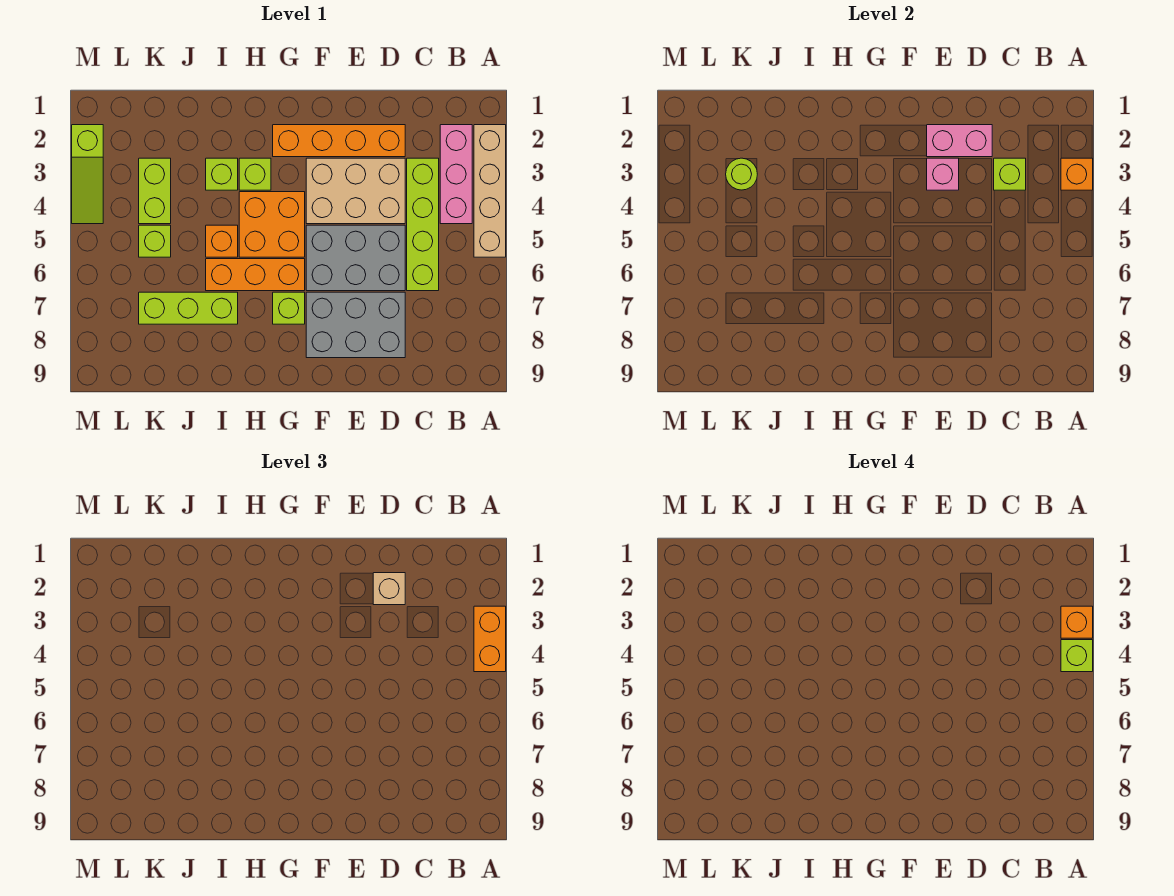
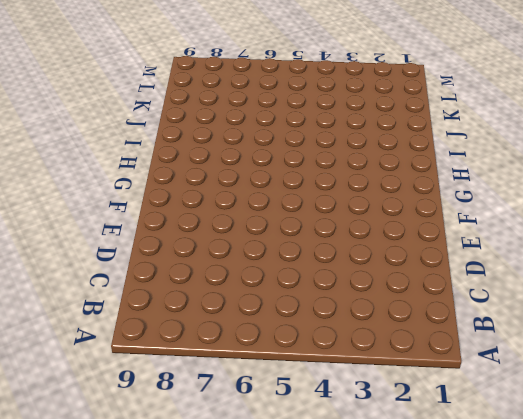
none -> tan brick A2:A5 level 1
none -> pink brick B2:B4 level 1
none -> lime brick C3:C6 level 1

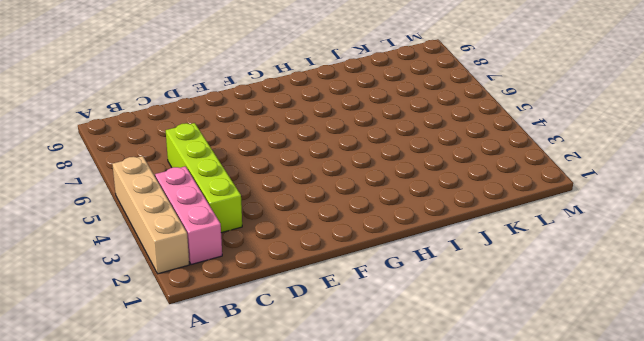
none -> orange brick D2:G2 level 1
none -> tan brick D3:F4 level 1
none -> grey brick D5:F6 level 1

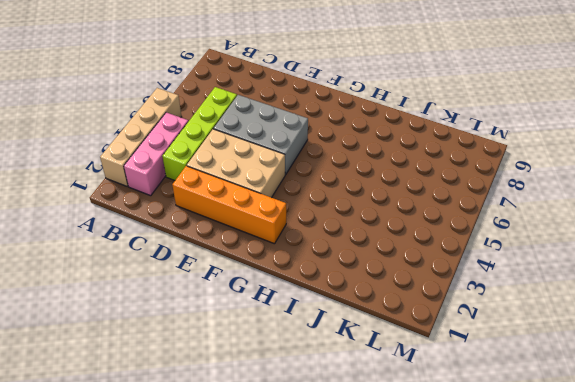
none -> grey brick D7:F8 level 1
none -> orange brick G4:H5 level 1
none -> orange brick G6:I6 level 1

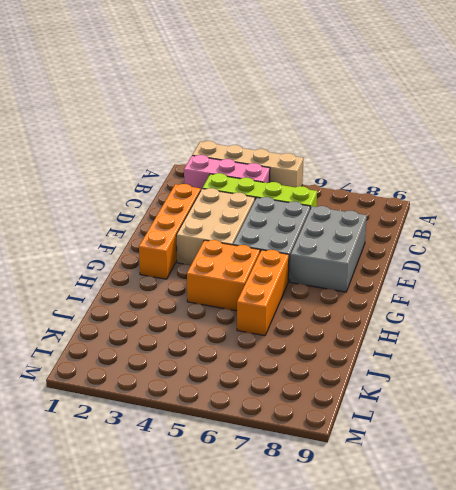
none -> lime brick G7 level 1
none -> lime brick H3 level 1
none -> lime brick I3 level 1

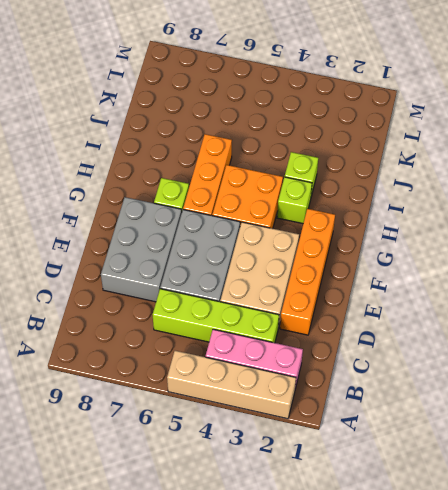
none -> orange brick I5 level 1
none -> lime brick I7:K7 level 1
none -> lime brick K3:K4 level 1

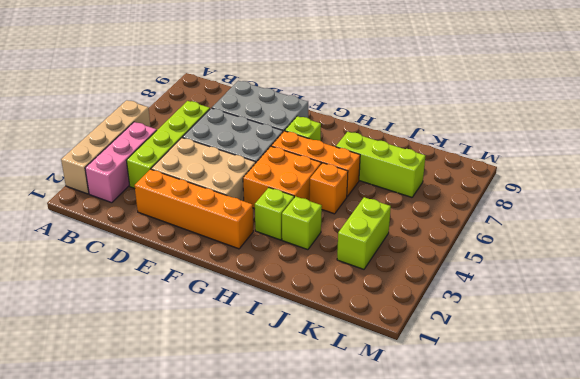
none -> lime brick K5 level 1
none -> lime slope M2:M4 level 1 top 2
none -> orange brick A3 level 2

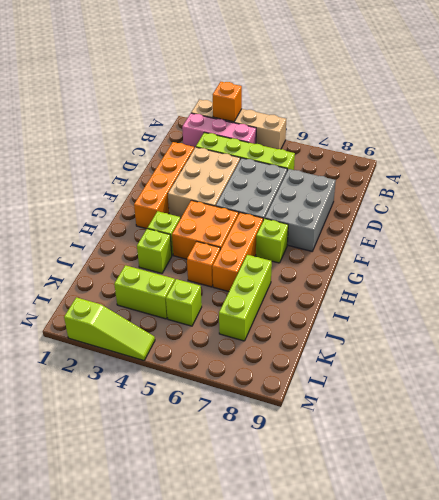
none -> lime brick C3 level 2
none -> pink brick D2:E2 level 2
none -> pink brick E3 level 2

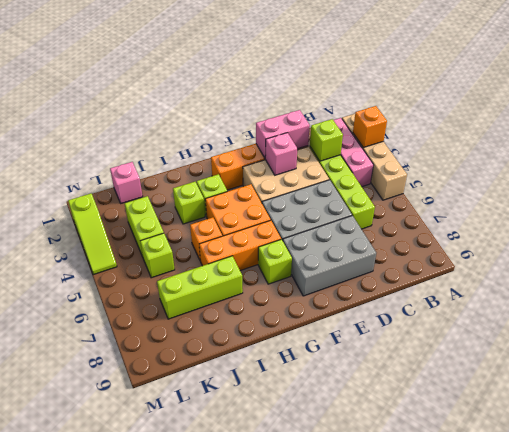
pink brick K1 level 1 -> none
none -> lime round brick K3 level 2
none -> orange brick A3:A4 level 3
none -> tan brick D2 level 3

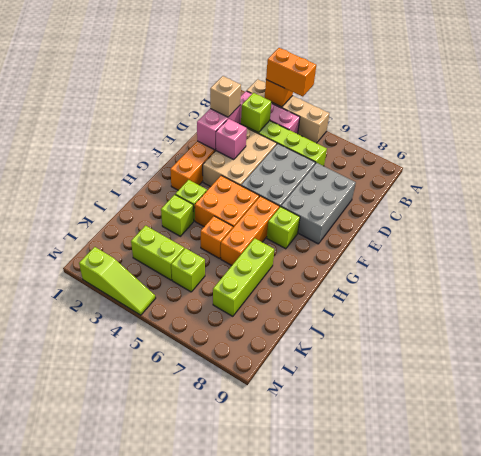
none -> lime round brick K3 level 2
none -> orange brick A3 level 4
none -> lime brick A4 level 4

